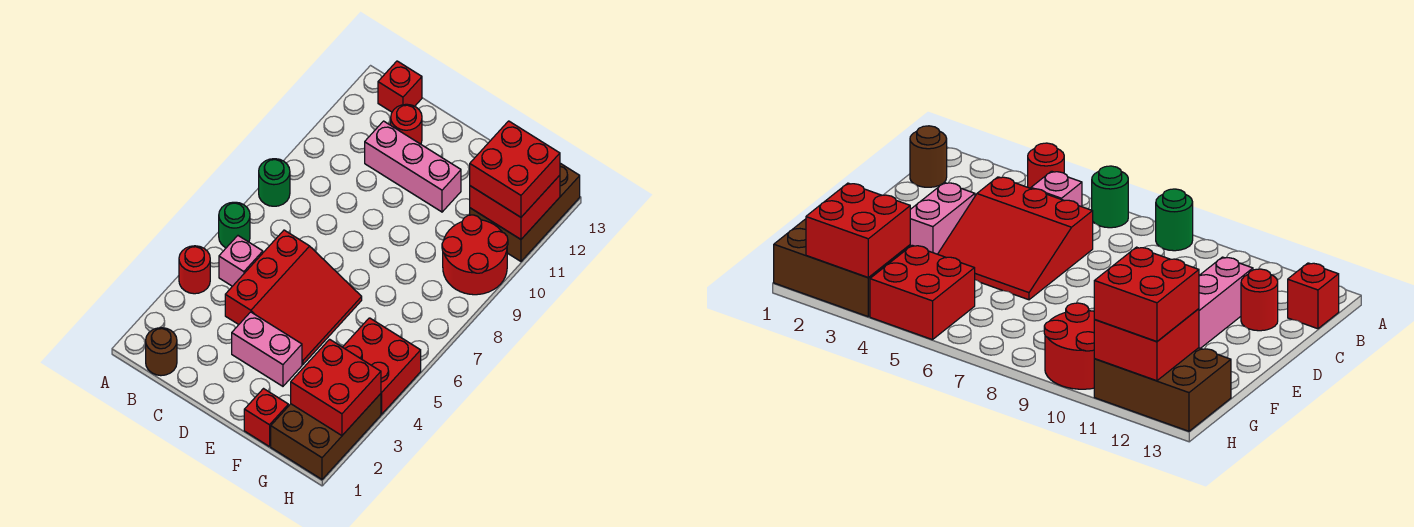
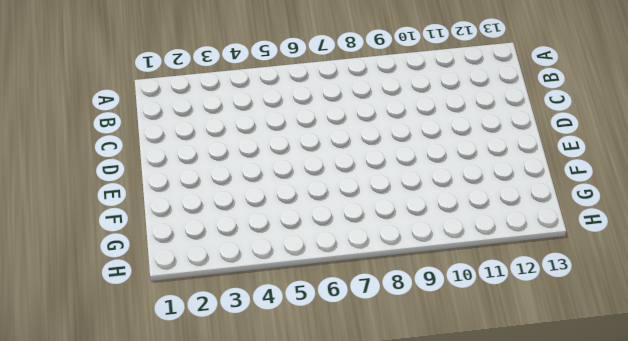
none -> red round brick A4 level 1
none -> green round brick A6 level 1
none -> green round brick A8 level 1

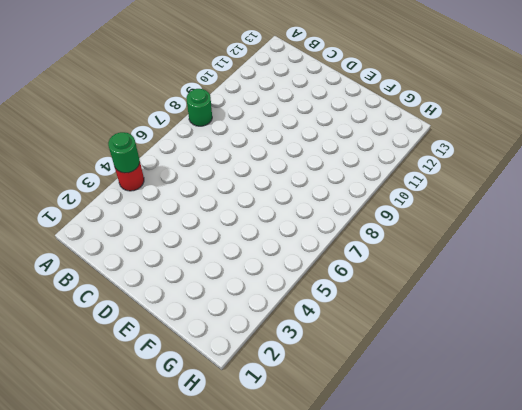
green round brick A4 level 2 -> green round brick A6 level 1
none -> brown round brick B1 level 1
none -> pink brick B5 level 1
none -> red brick B13 level 1

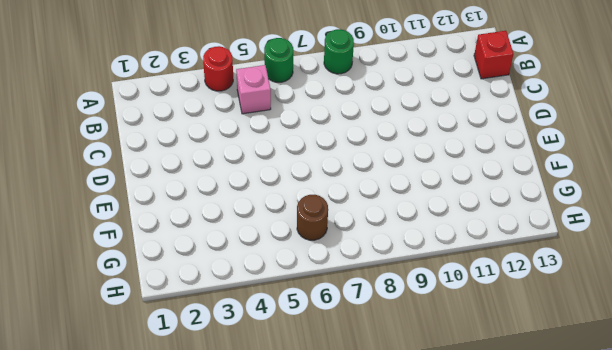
brown round brick G6 level 1 -> brown round brick B1 level 1
none -> red slope C4:E6 level 1 top C
none -> pink brick C11:E11 level 1
none -> red round brick C12 level 1

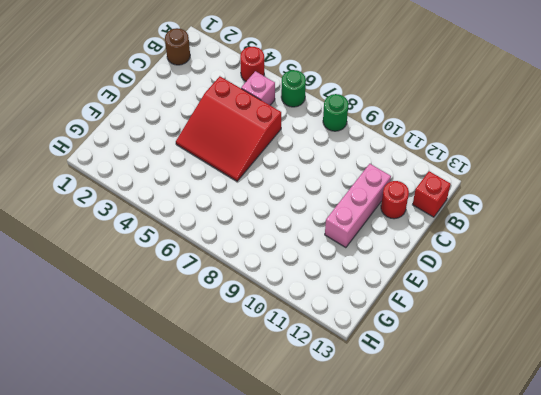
none -> pink brick D3:E3 level 1
none -> red brick F1 level 1
none -> brown brick G1:H3 level 1

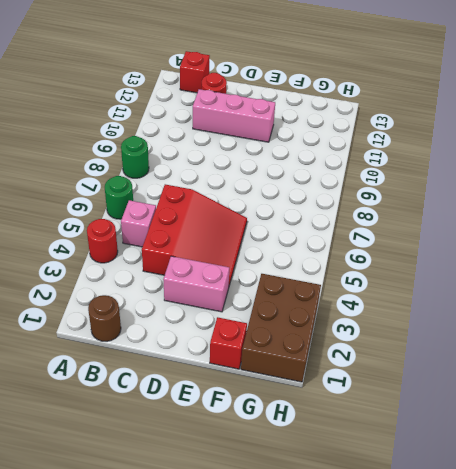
none -> red brick G4:H5 level 1
none -> red round brick G9:H10 level 1
none -> brown brick G11:H13 level 1

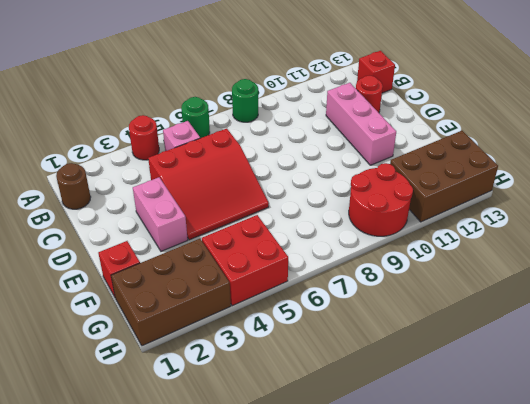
none -> red brick G2:H3 level 2
none -> red brick G11:H12 level 2
none -> red brick G11:H12 level 3

